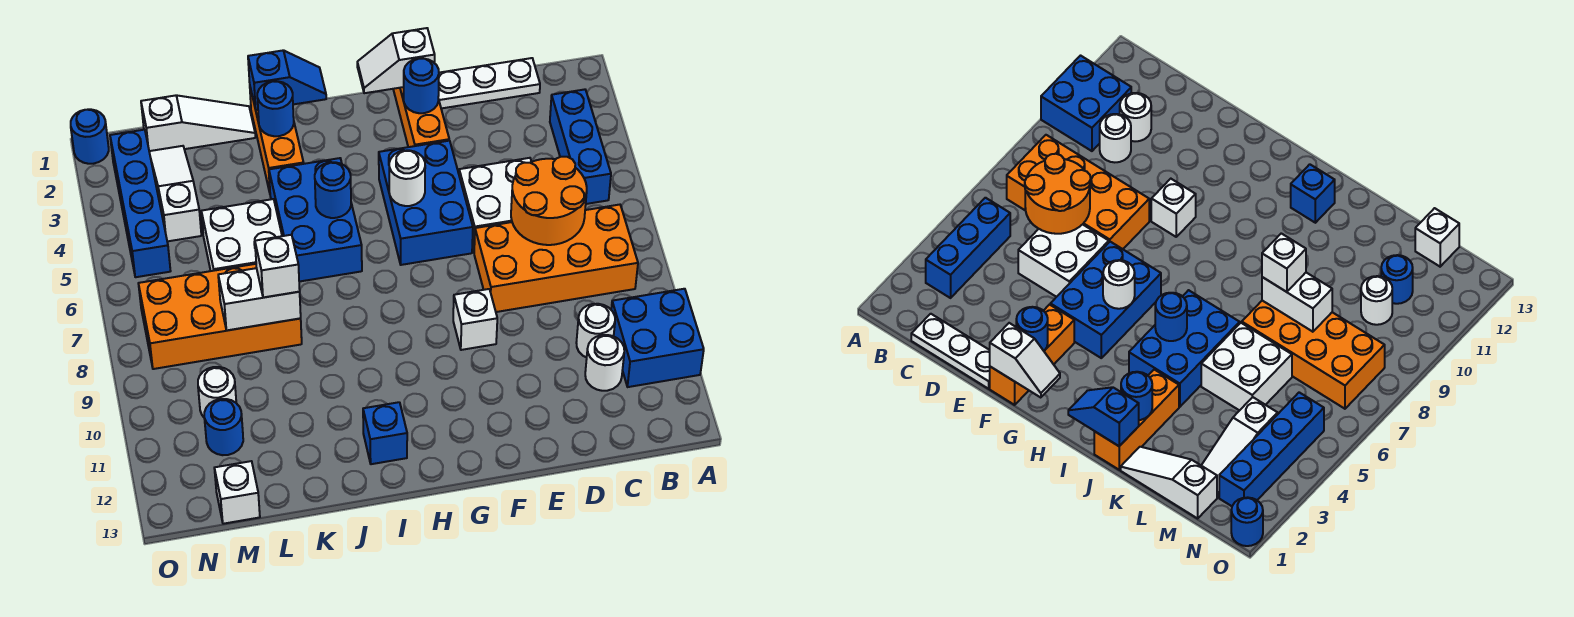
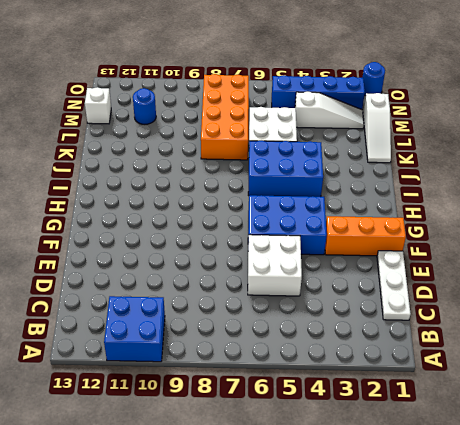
none -> blue brick B3:B5 level 1
none -> orange brick B7:E8 level 1
none -> white round brick C10 level 1
none -> white round brick C11 level 1

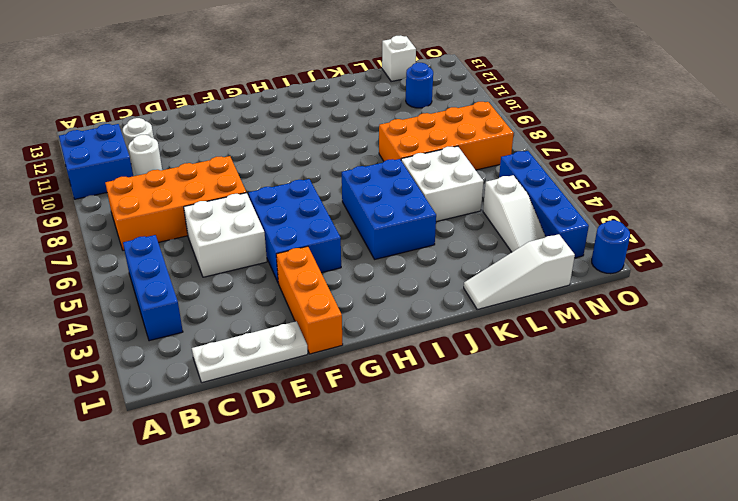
none -> white brick F9 level 1
none -> blue brick I12 level 1
none -> orange brick J1:J3 level 1
none -> white round brick M10 level 1

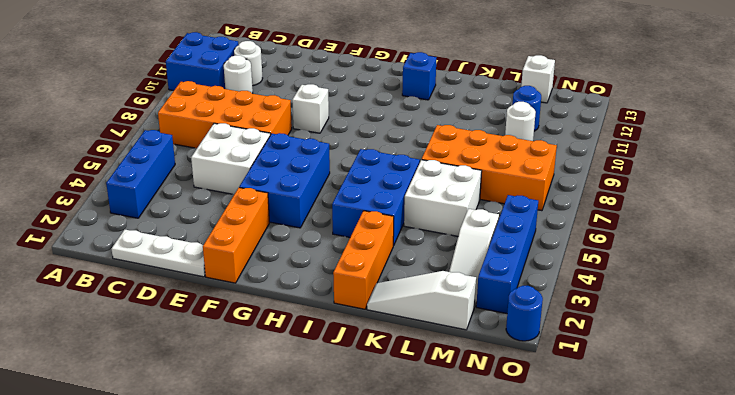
none -> orange round brick C6:D7 level 2
none -> white slope F1:G1 level 2 top F
none -> blue round brick F2 level 2
none -> white round brick G5 level 2

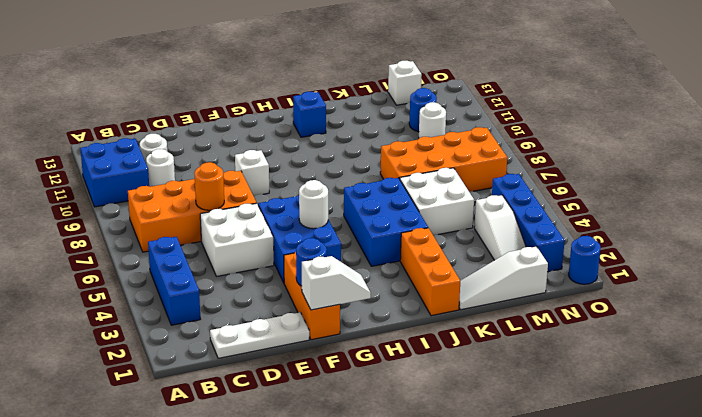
orange round brick D7 level 2 -> orange round brick C6:D7 level 2
none -> blue slope I1:J1 level 2 top J
none -> blue round brick I5 level 2
none -> blue round brick J2 level 2
none -> white brick K8:L8 level 2

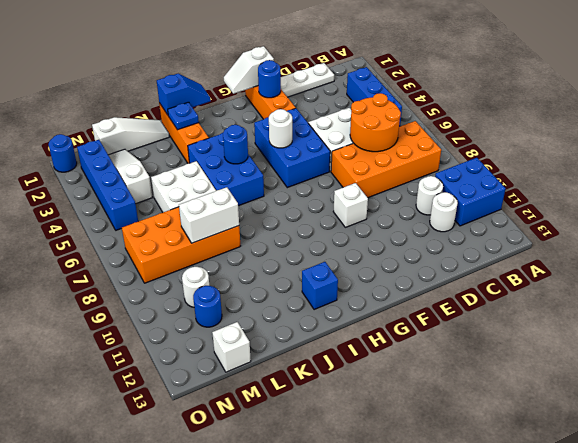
blue plate J2 level 2 -> blue round brick J2 level 2
none -> white brick K8 level 3

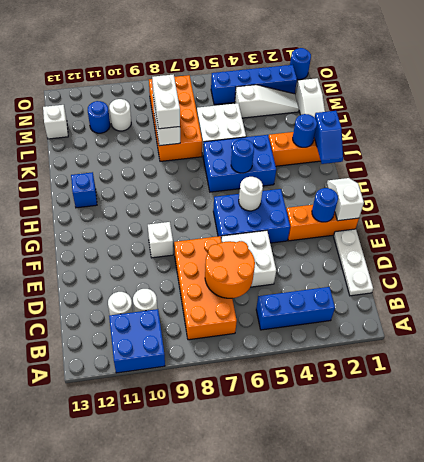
white brick K8:L8 level 3 -> white brick K8 level 3

